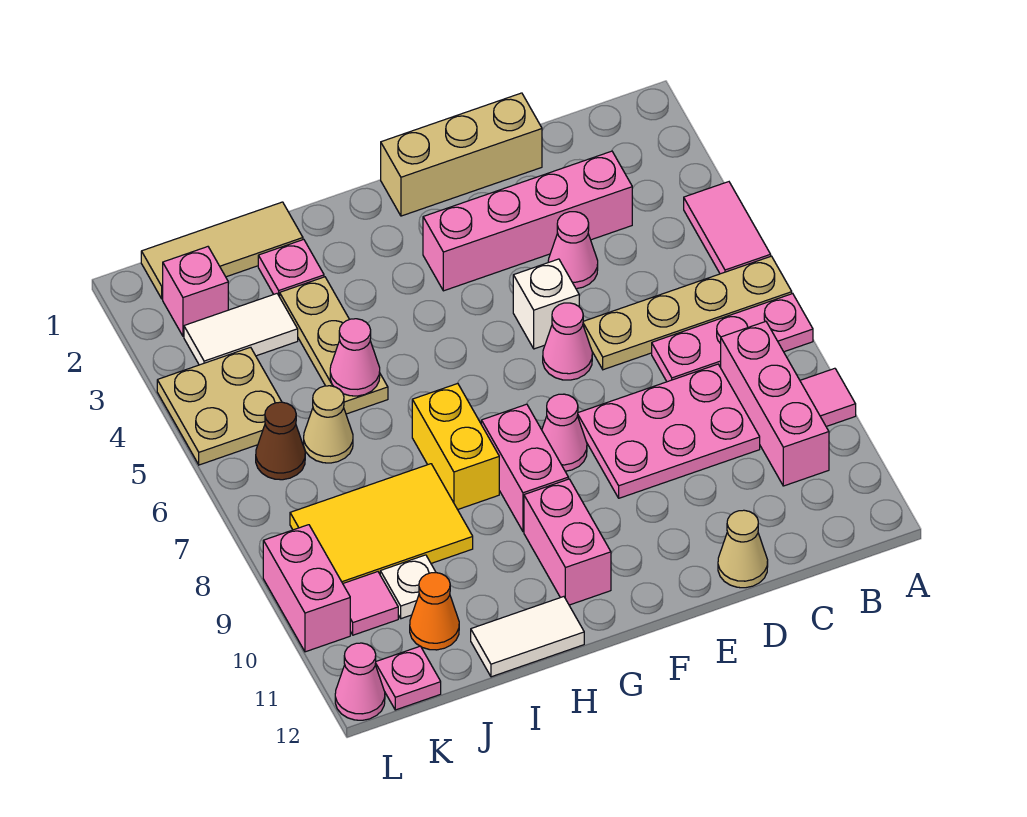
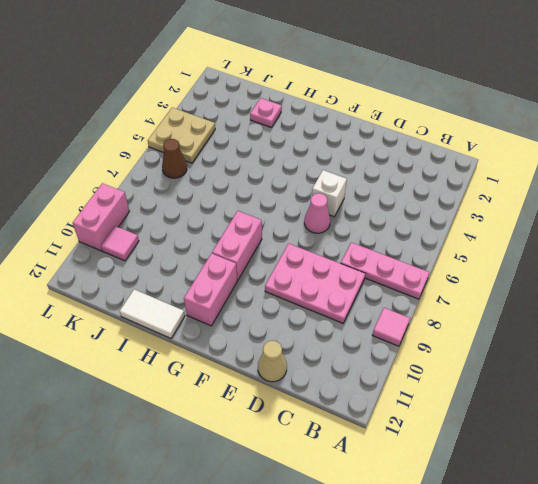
none -> pink tile A4:A5 level 1
none -> tan plate A6:D6 level 1
none -> pink brick B8:B10 level 1
none -> pink brick C3:F3 level 1

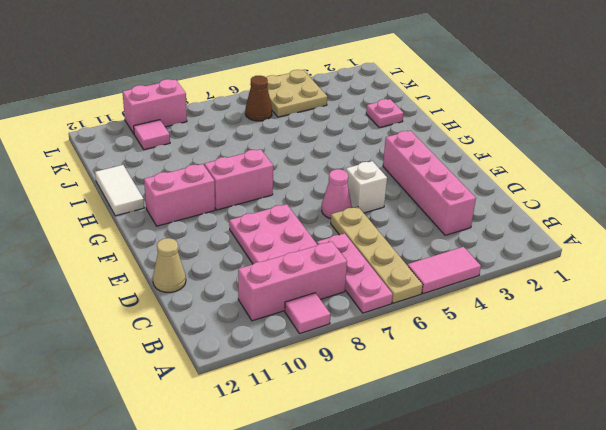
none -> tan brick D1:F1 level 1
none -> pink cone D4 level 1
none -> pink cone F8 level 1
none -> yellow brick H7:H8 level 1

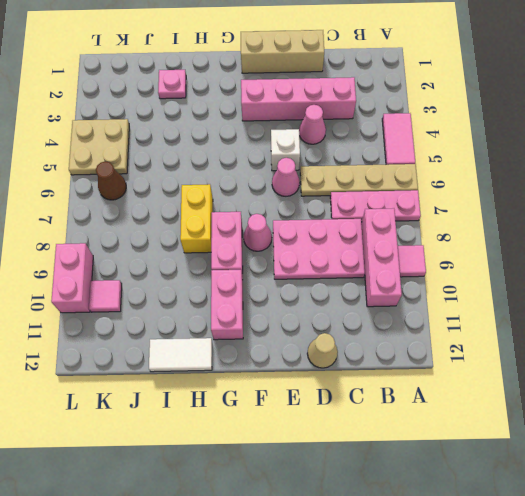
none -> tan tile I1:K1 level 1
none -> tan plate I3:I5 level 1
none -> yellow tile I8:K9 level 1
none -> white tile J3:K3 level 1

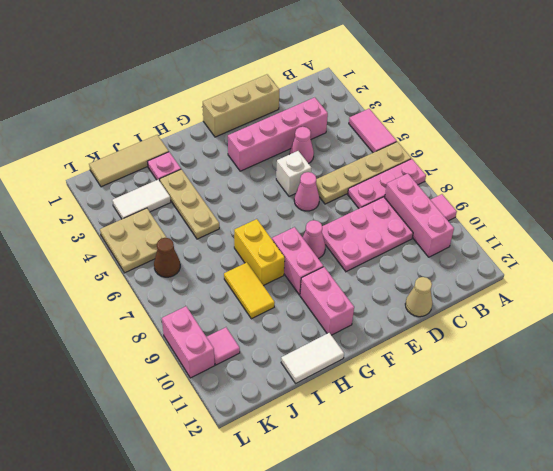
yellow tile I8:I9 level 1 -> yellow tile I8:K9 level 1
none -> tan cone J6 level 1
none -> white plate J10 level 1
none -> orange cone J11 level 1
none -> pink brick K2 level 1

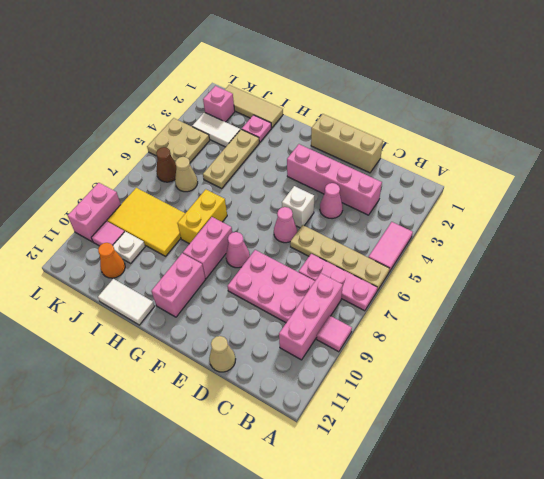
none -> pink plate K12 level 1
none -> pink cone L12 level 1
none -> pink cone I5 level 2

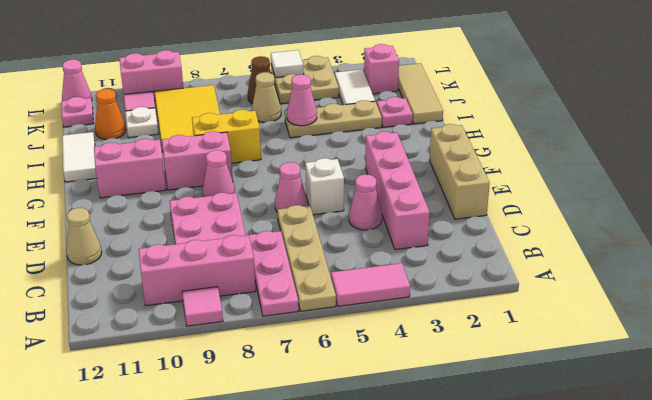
white tile L5 level 2 -> none

